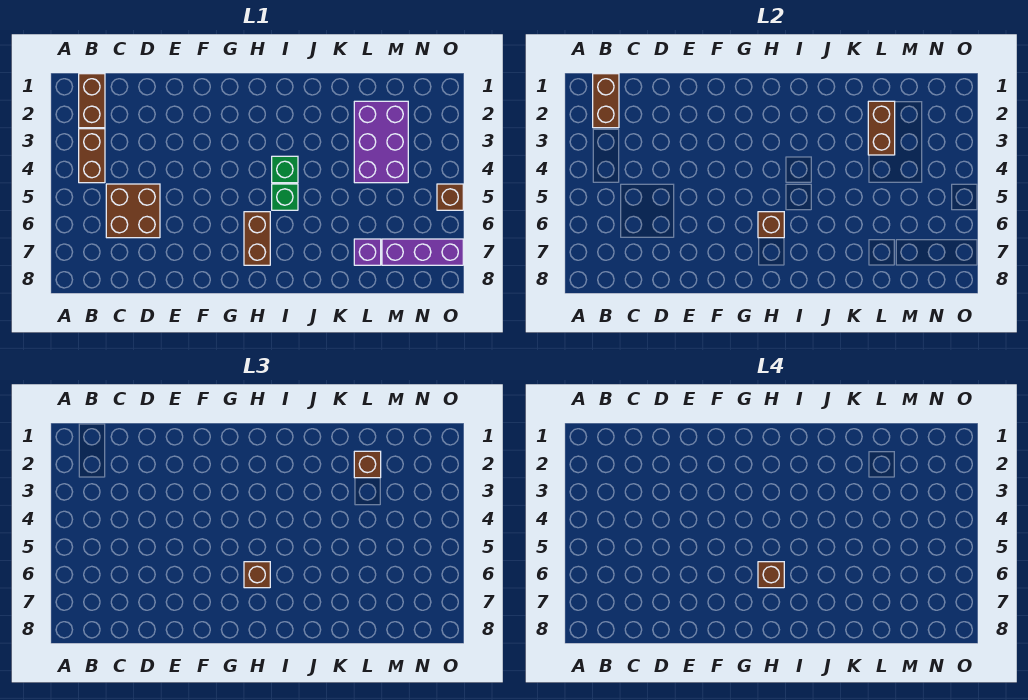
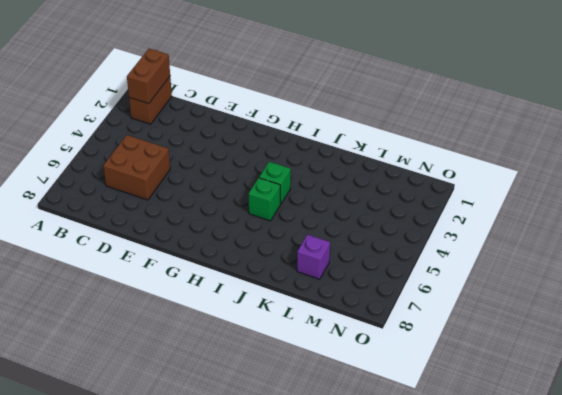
none -> brown brick B3:B4 level 1
none -> brown brick H6:H7 level 1
none -> purple brick L2:M4 level 1

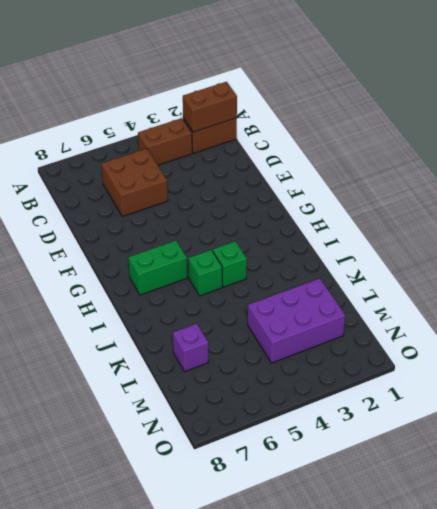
green brick H6:H7 level 1 -> brown brick H6:H7 level 1
none -> purple brick M7:O7 level 1
none -> brown brick O5 level 1
none -> brown brick H6 level 2

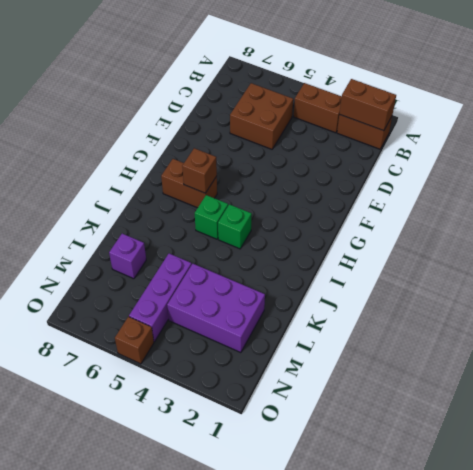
purple brick L5:N5 level 1 -> purple brick M7:O7 level 1
none -> brown brick L2:L3 level 2
none -> brown brick H6 level 3
none -> brown brick L2 level 3

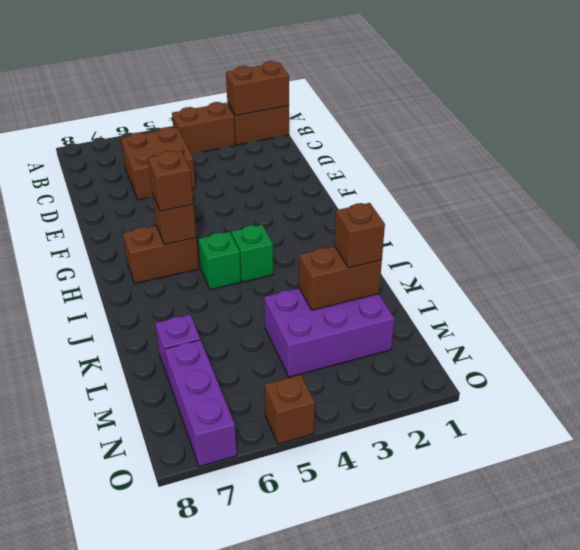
none -> brown brick H6 level 4

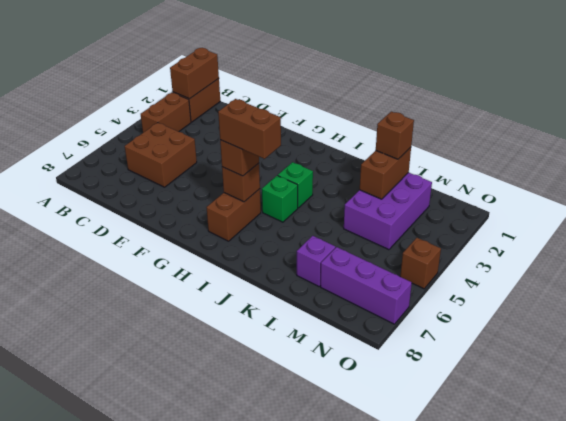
brown brick H6:I6 level 4 -> brown brick H6 level 4

